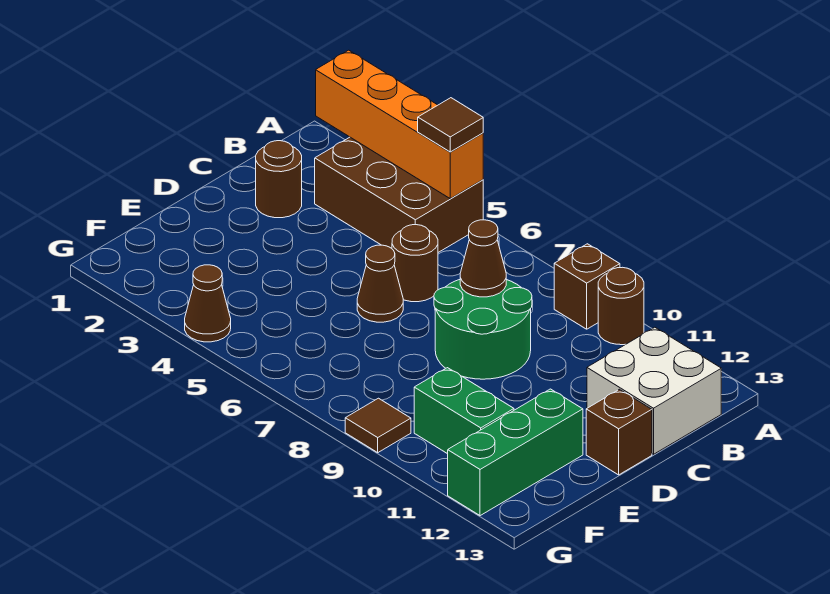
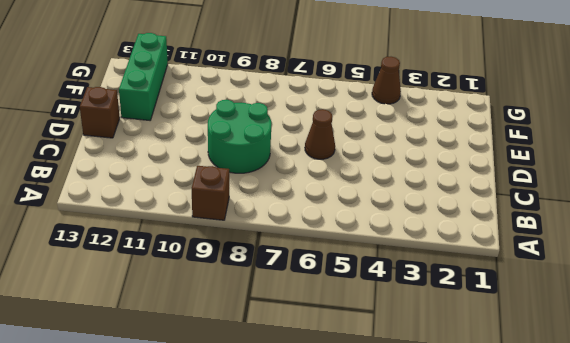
none -> brown brick A3:B5 level 1
none -> brown round brick A10 level 1
none -> white brick B12:C13 level 1

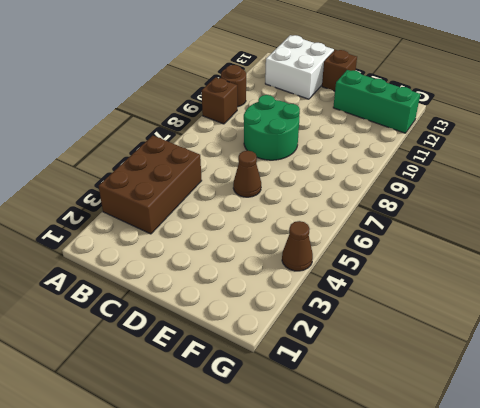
none -> brown round brick C2 level 1
none -> brown round brick C6 level 1
none -> green brick F10:F11 level 1

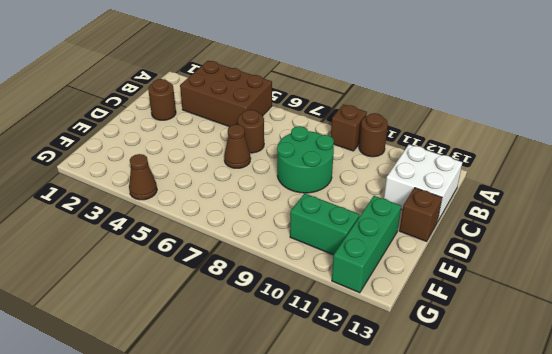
none -> brown tile G9 level 1
none -> orange brick A2:A5 level 2
none -> brown cone C8 level 2

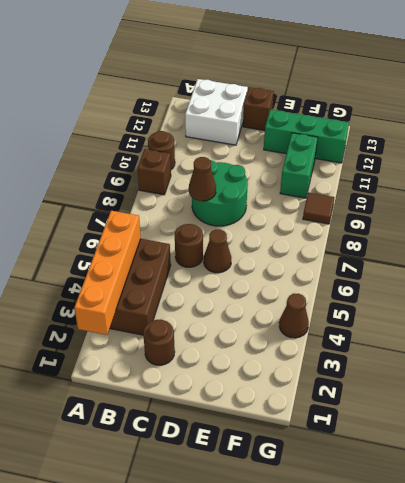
none -> brown tile A5 level 3

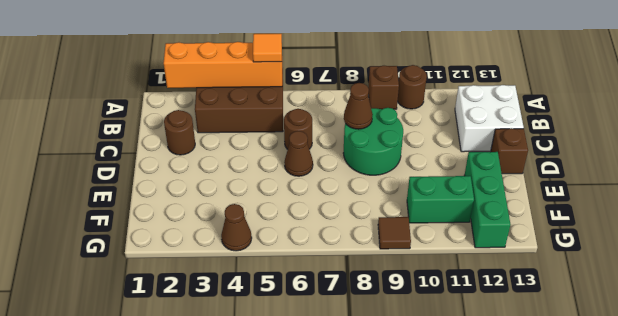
orange tile A5 level 3 -> brown tile A5 level 3

